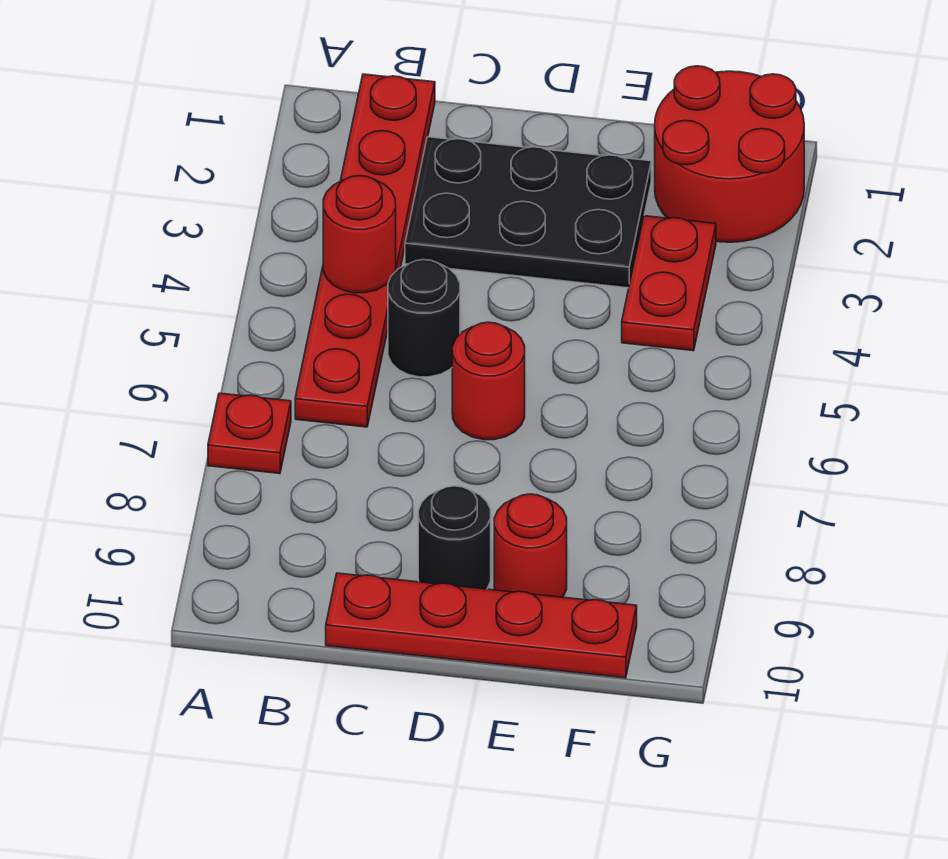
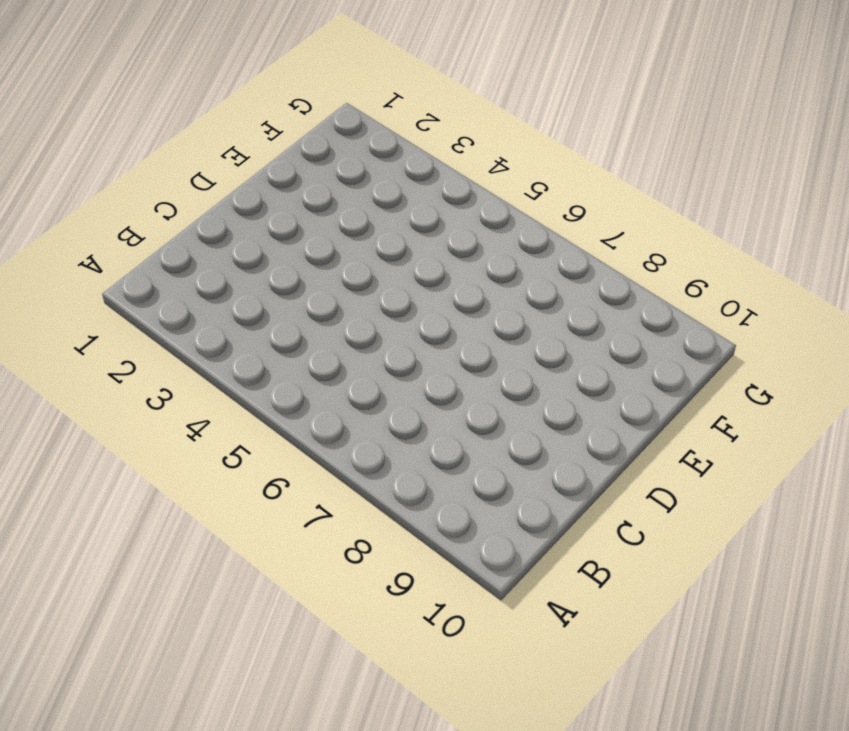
none -> red plate A7 level 1
none -> red plate B1:B6 level 1

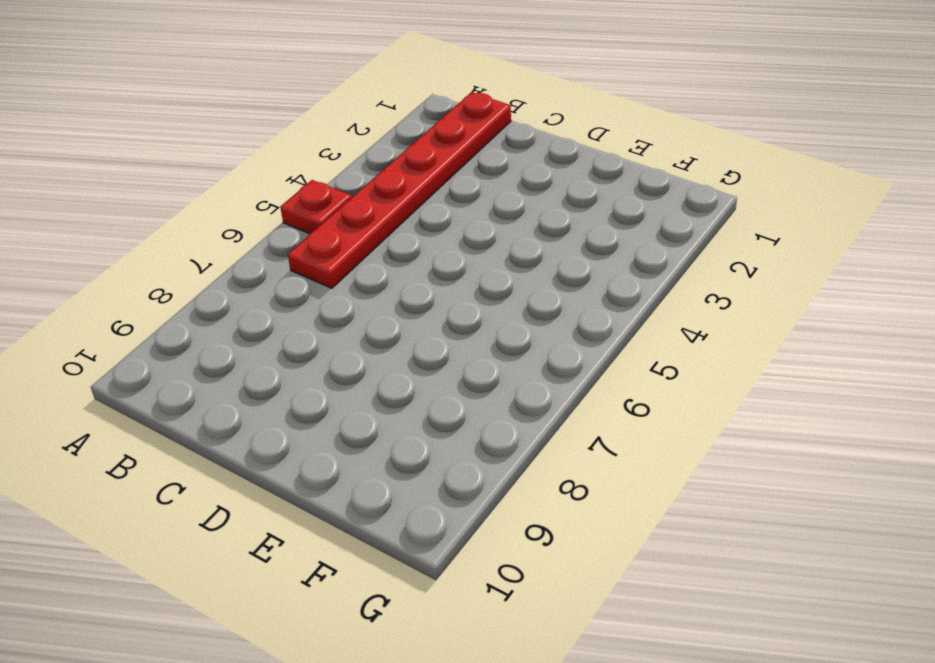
red plate A5 level 1 -> red plate A7 level 1
none -> black plate C2:E3 level 1
none -> black round brick C5 level 1

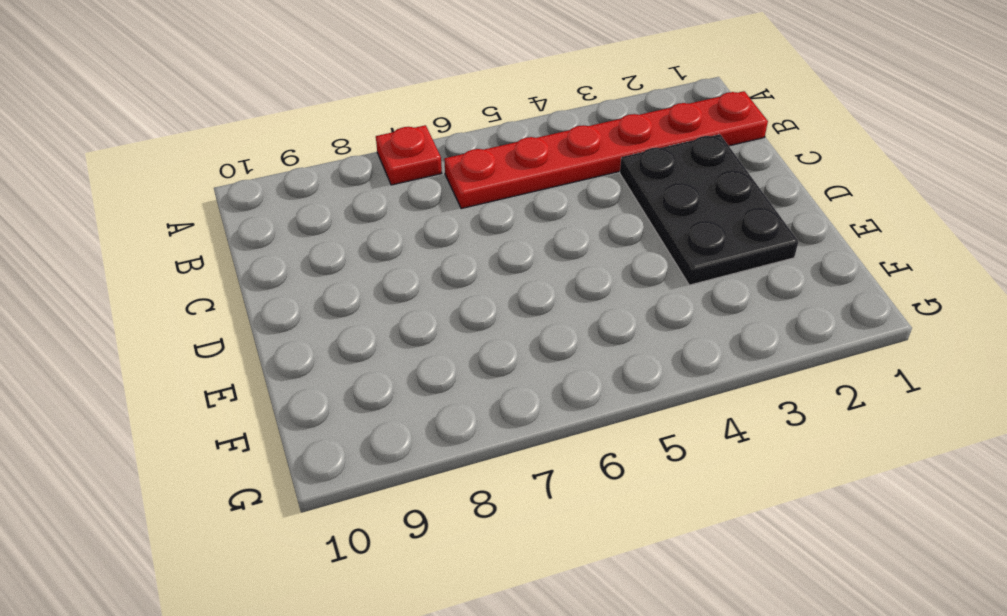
none -> black round brick C5 level 1
none -> red plate C10:F10 level 1

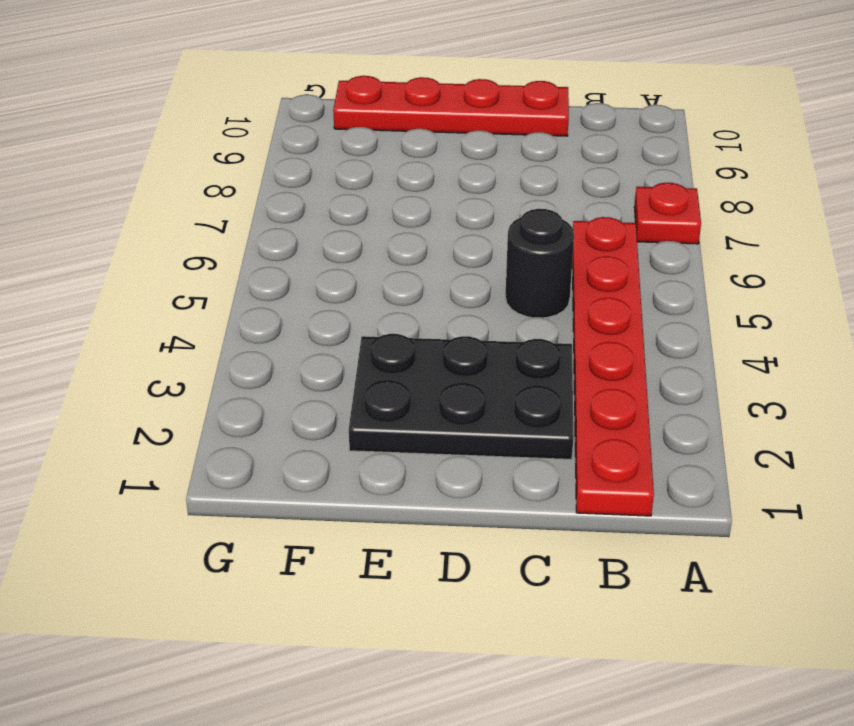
none -> red round brick D6 level 1
none -> black round brick D9 level 1

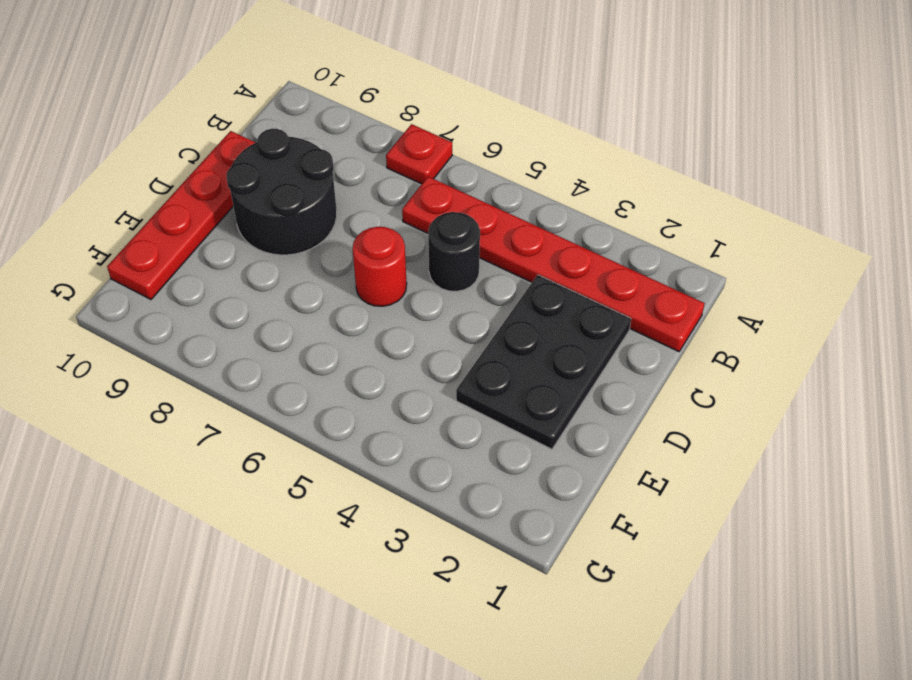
black round brick C8:D9 level 1 -> black round brick D9 level 1
none -> red round brick E9 level 1
none -> red round brick F1:G2 level 1

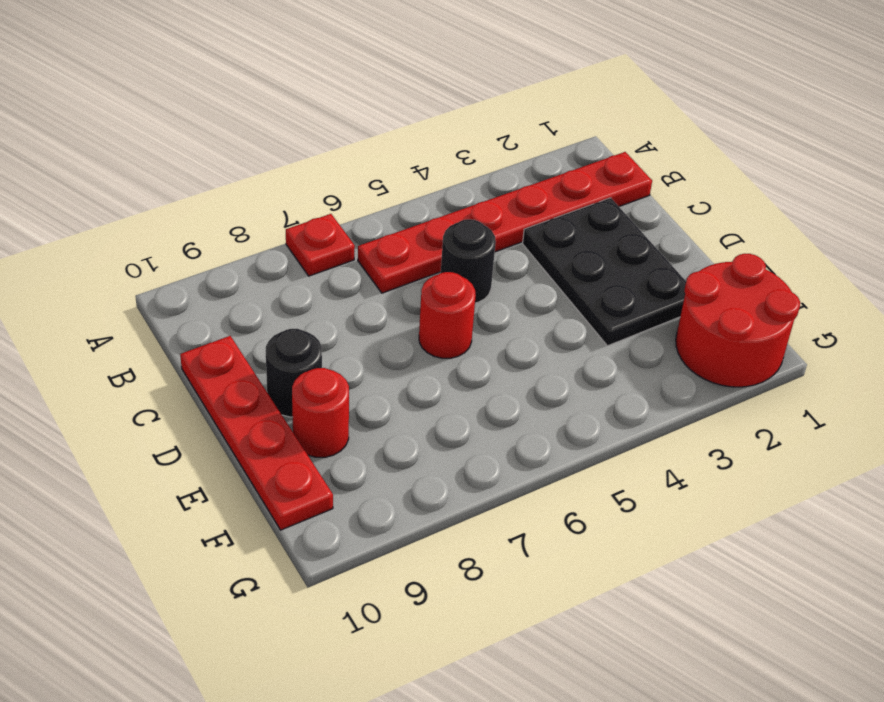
none -> red plate F3:F4 level 1
none -> red round brick B4 level 2

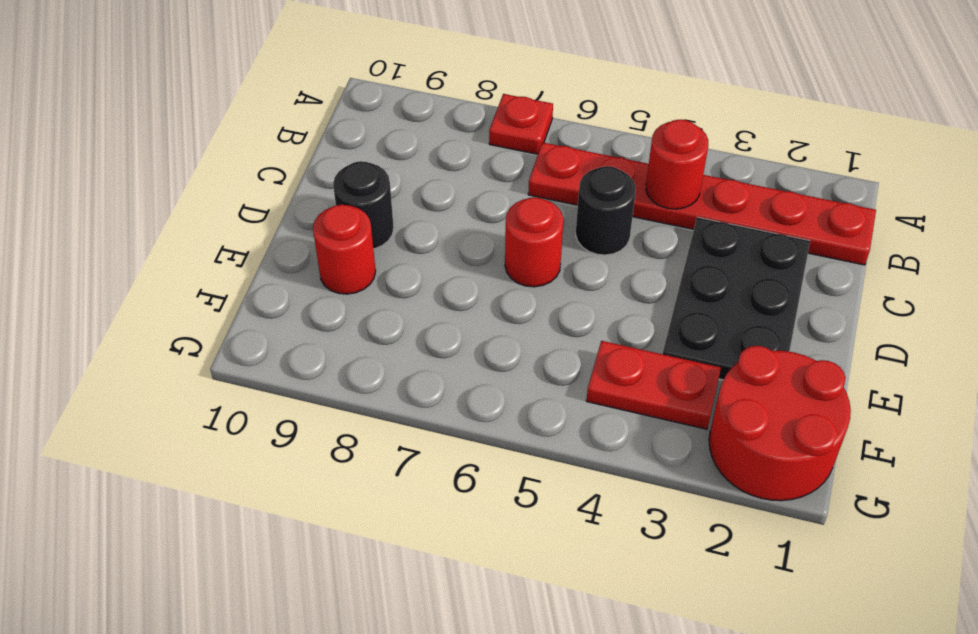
none -> red plate C10:F10 level 1

